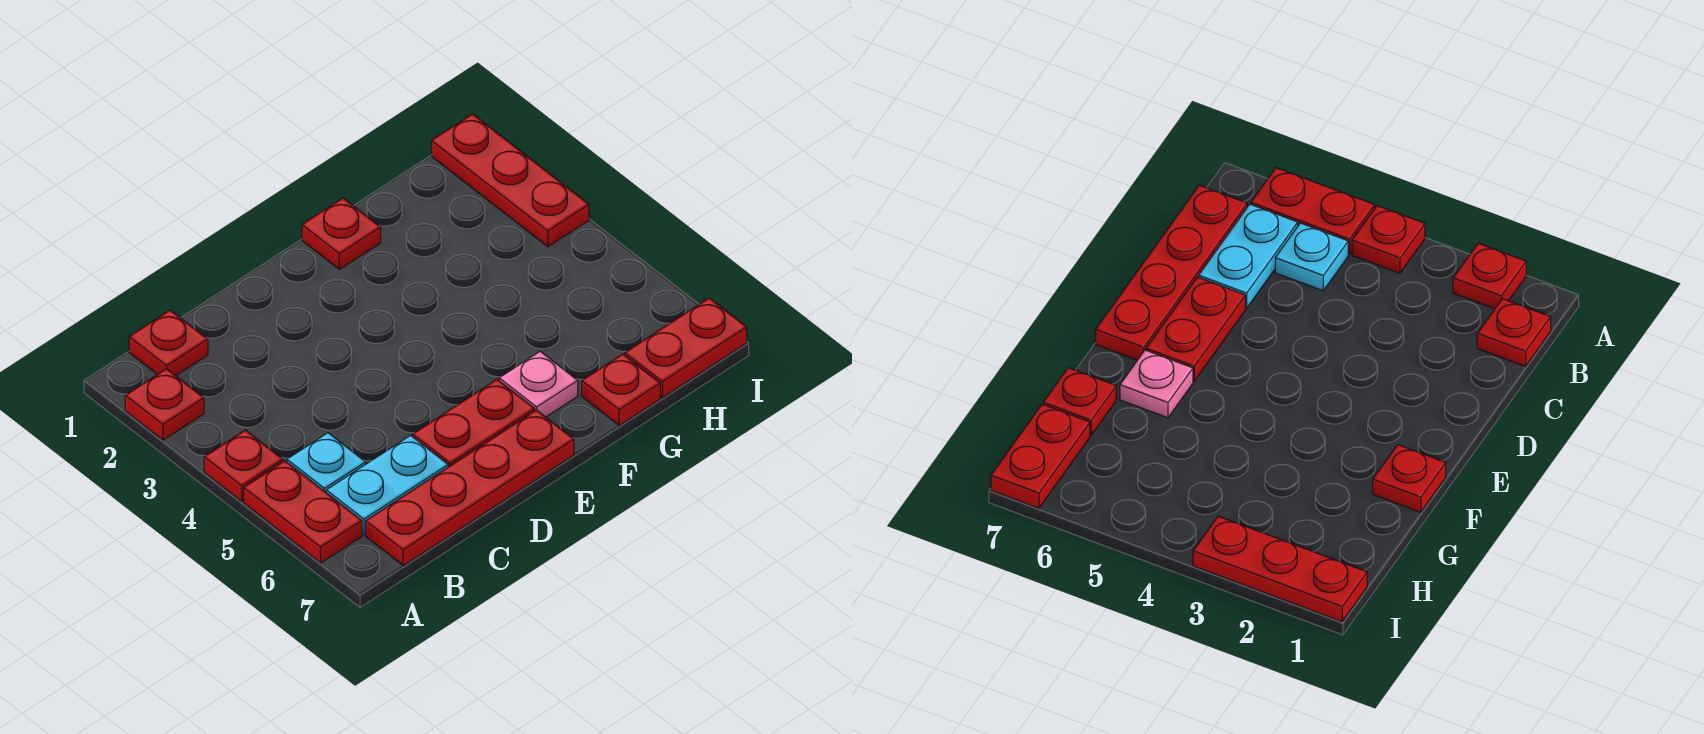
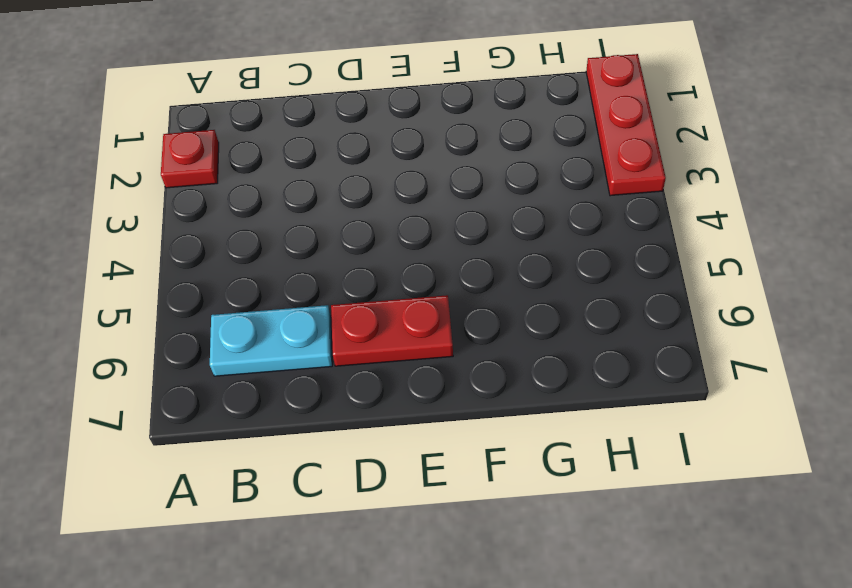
none -> red plate A4 level 1
none -> red plate A5:A6 level 1
none -> red plate B1 level 1

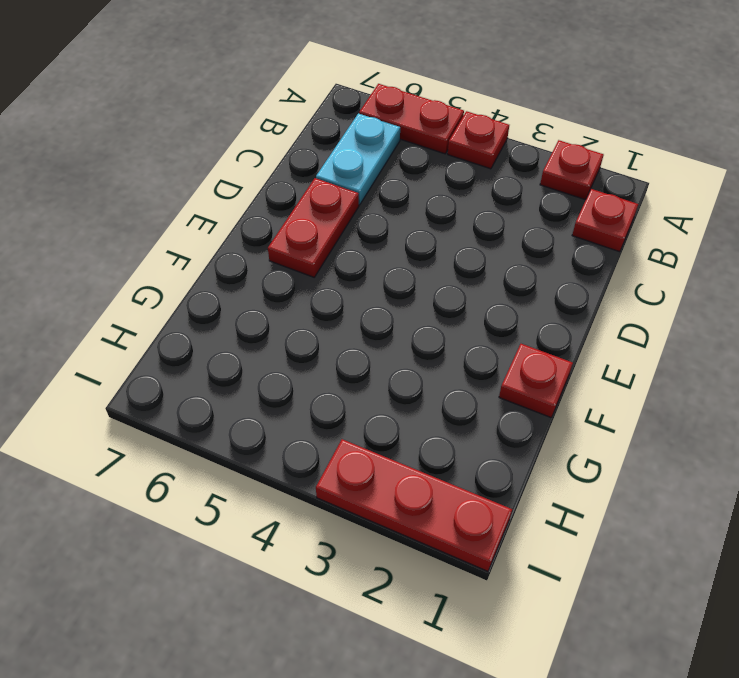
none -> cyan plate B5 level 1
none -> red plate B7:E7 level 1
none -> pink plate F6 level 1

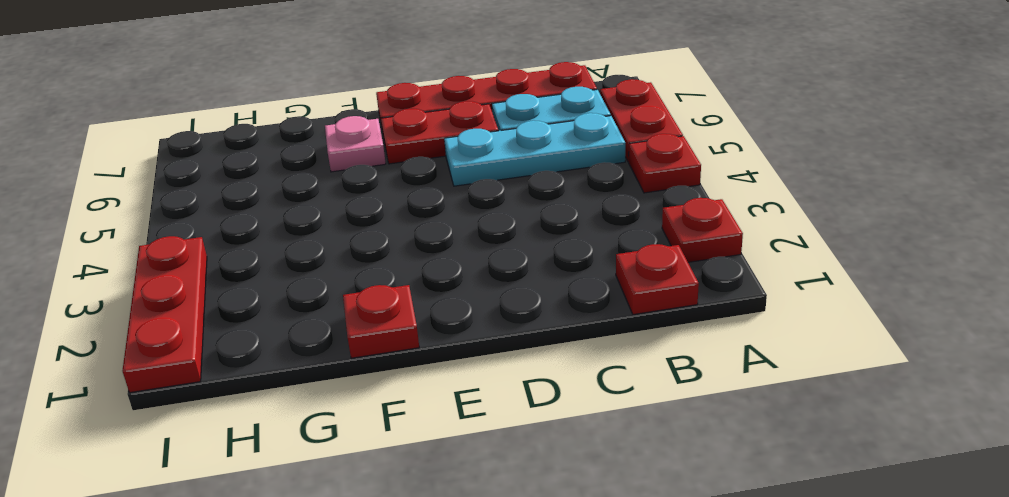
cyan plate B5:D5 level 1 -> cyan plate B5 level 1
none -> red plate G7 level 1
none -> red plate H7:I7 level 1

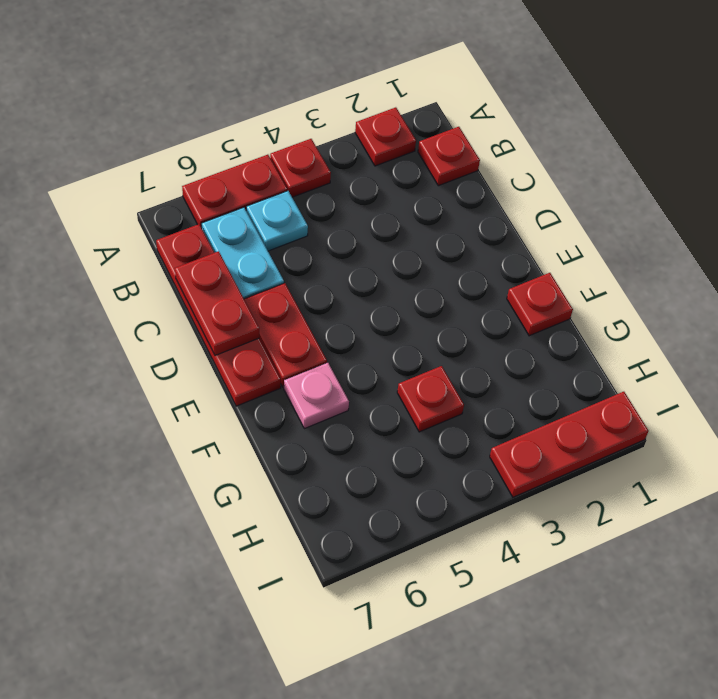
red plate C7:D7 level 2 -> red plate H7:I7 level 1
red plate G4 level 1 -> red plate G7 level 1

